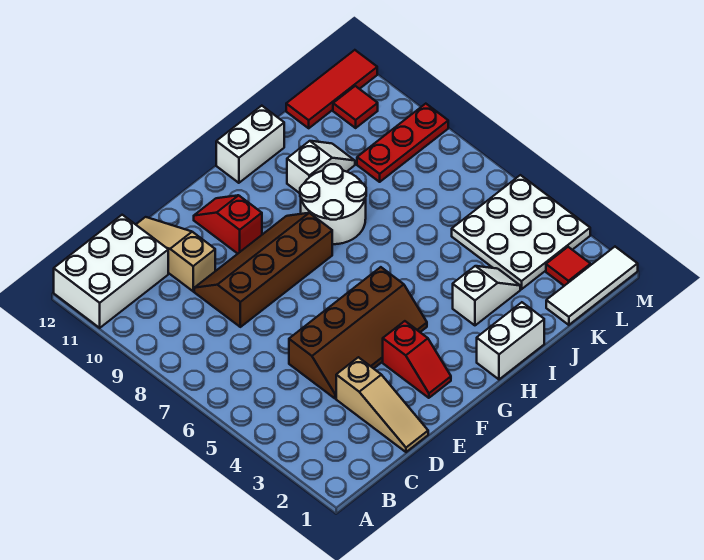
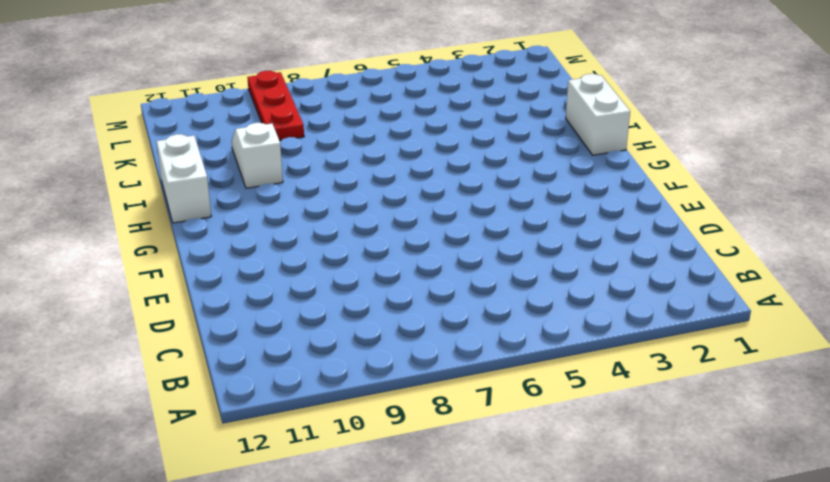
none -> white brick A11:C12 level 1
none -> tan slope D1:D3 level 1 top 3
none -> brown slope D4:G5 level 1 top 5

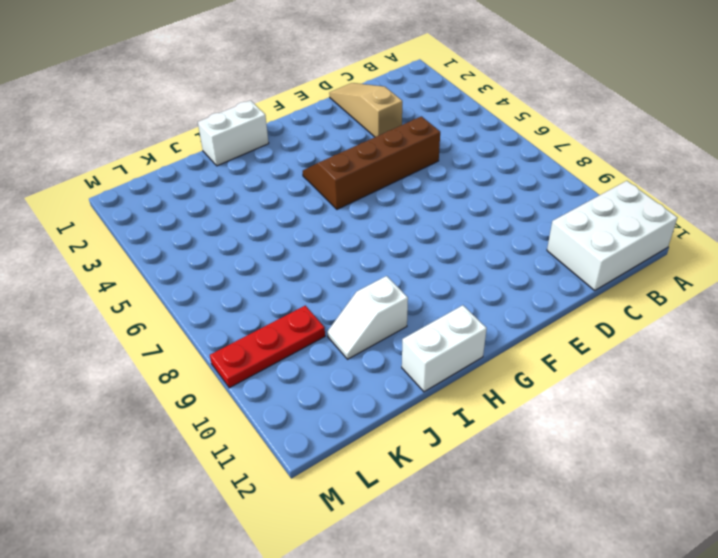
none -> brown slope D8:G9 level 1 top 8
none -> tan slope D10:D12 level 1 top 10
none -> red slope F2:F3 level 1 top 3

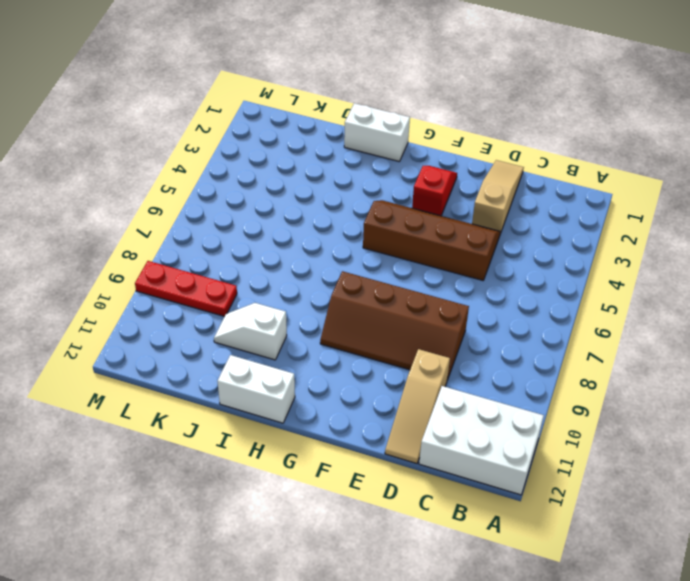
none -> red slope F10:F11 level 1 top 10
none -> white round brick H8:I9 level 1
none -> white slope I3:J3 level 1 top I

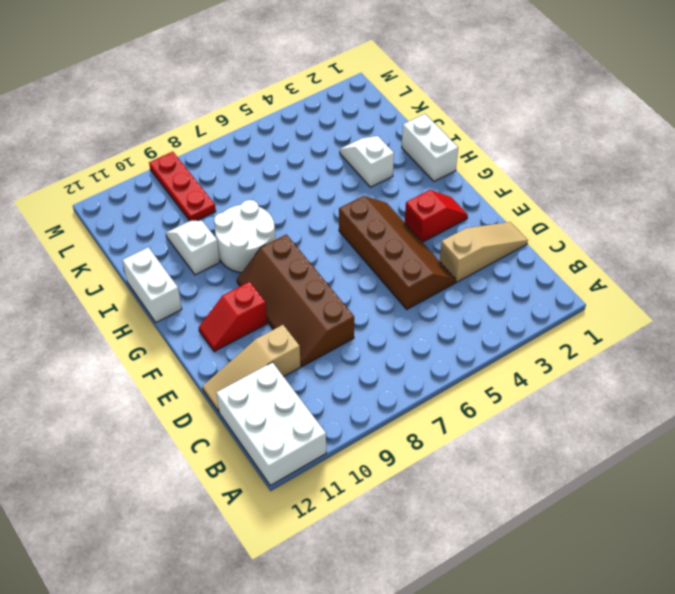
none -> white tile K1:M1 level 1
none -> white plate K3:M5 level 1
none -> red tile K12:M12 level 1

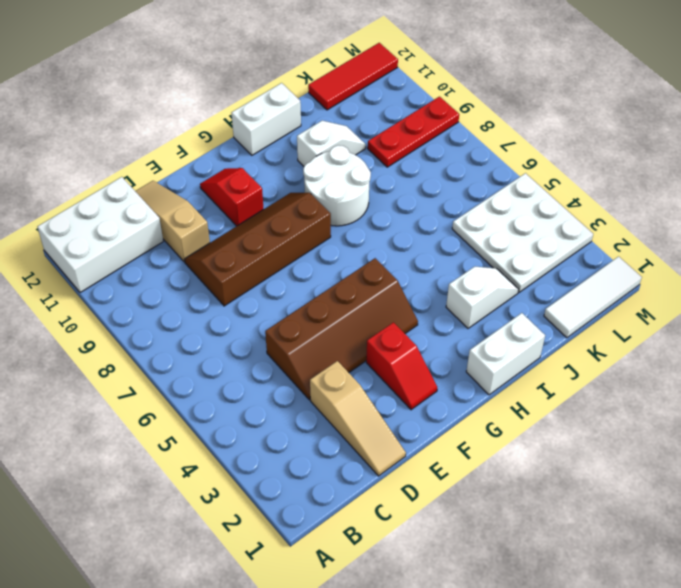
none -> red tile L2 level 1
none -> red tile L11 level 1

